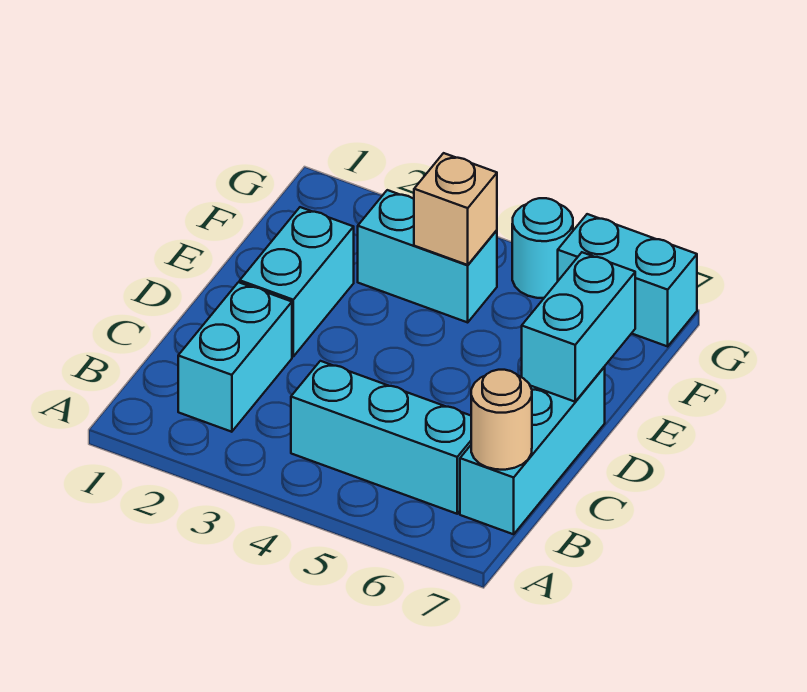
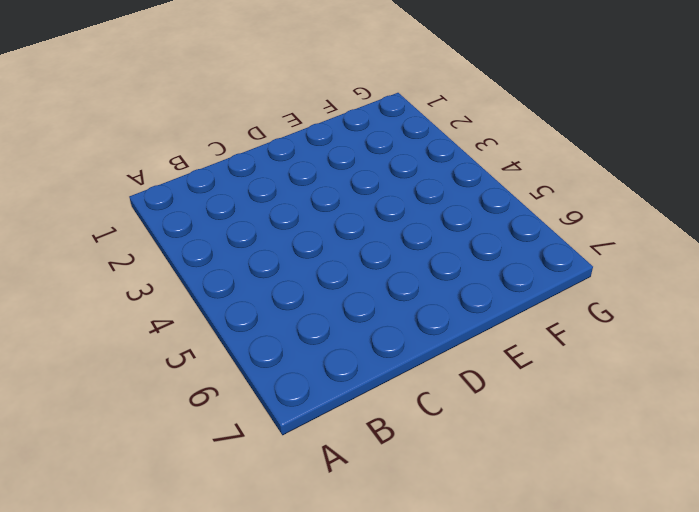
none -> cyan brick B2:C2 level 1
none -> cyan brick B4:B6 level 1

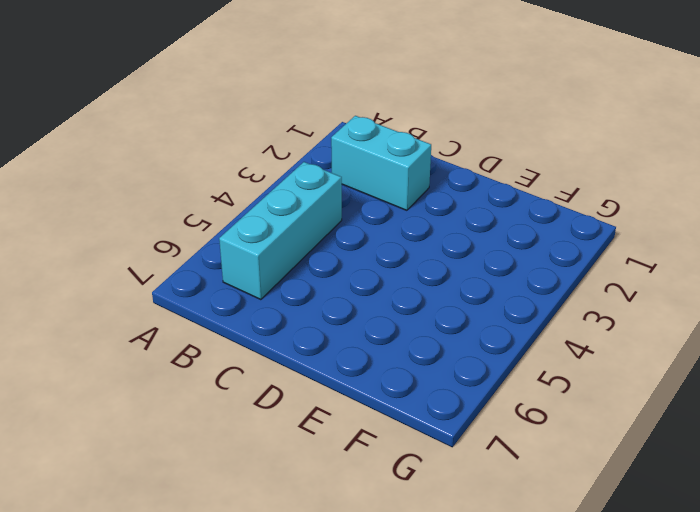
none -> cyan brick B7:D7 level 1
none -> cyan brick D2:E2 level 1

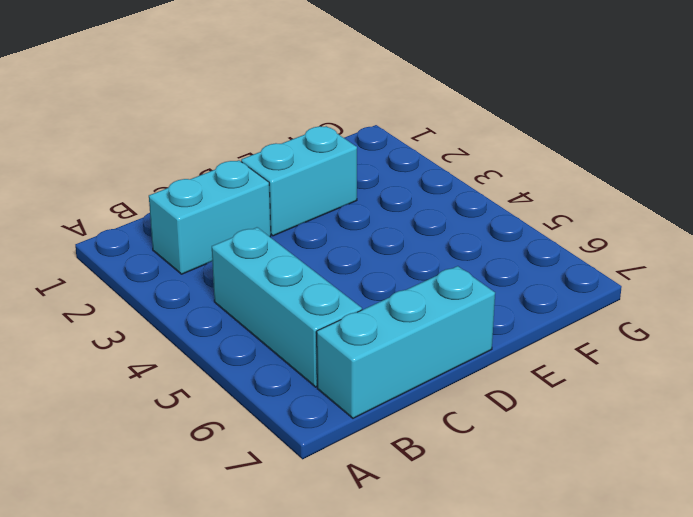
none -> cyan brick F3:F4 level 1
none -> cyan round brick G5 level 1

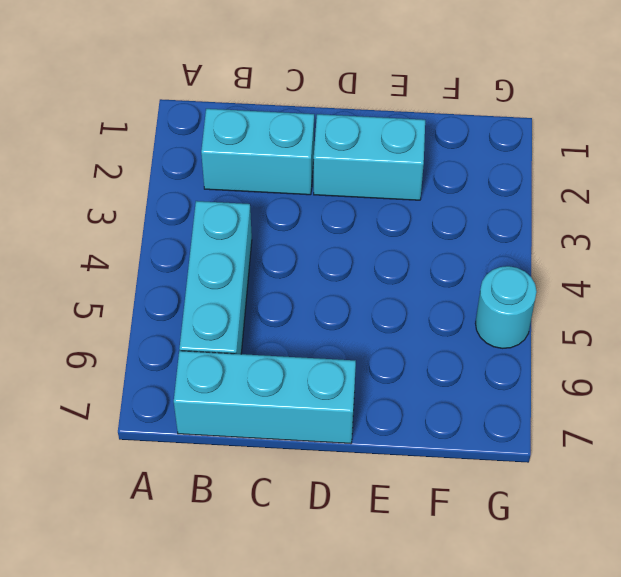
none -> cyan brick F3:F4 level 1
none -> cyan brick G6:G7 level 1

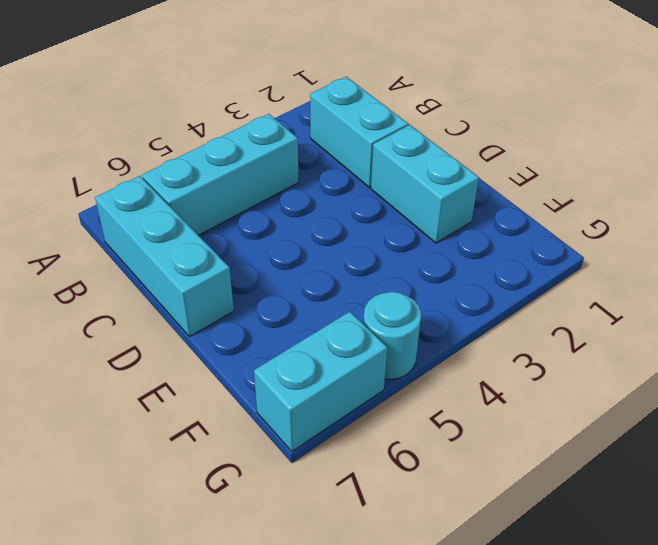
none -> cyan brick F3:F4 level 1
none -> tan round brick B7 level 2

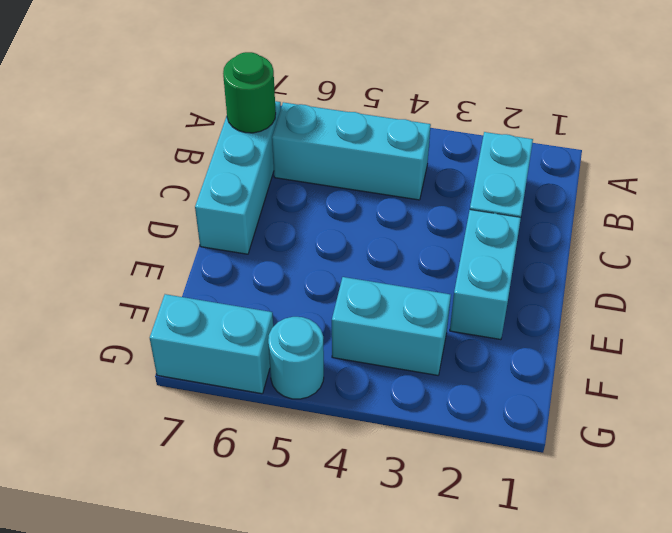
green round brick B7 level 2 -> tan round brick B7 level 2
none -> cyan brick D7:E7 level 2
none -> tan brick F4 level 2

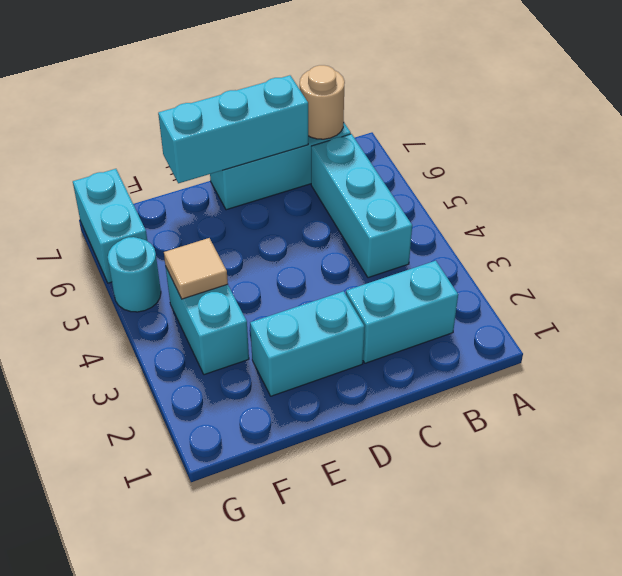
cyan brick C7:E7 level 2 -> cyan brick D7:E7 level 2
tan tile F4 level 2 -> tan brick F4 level 2

